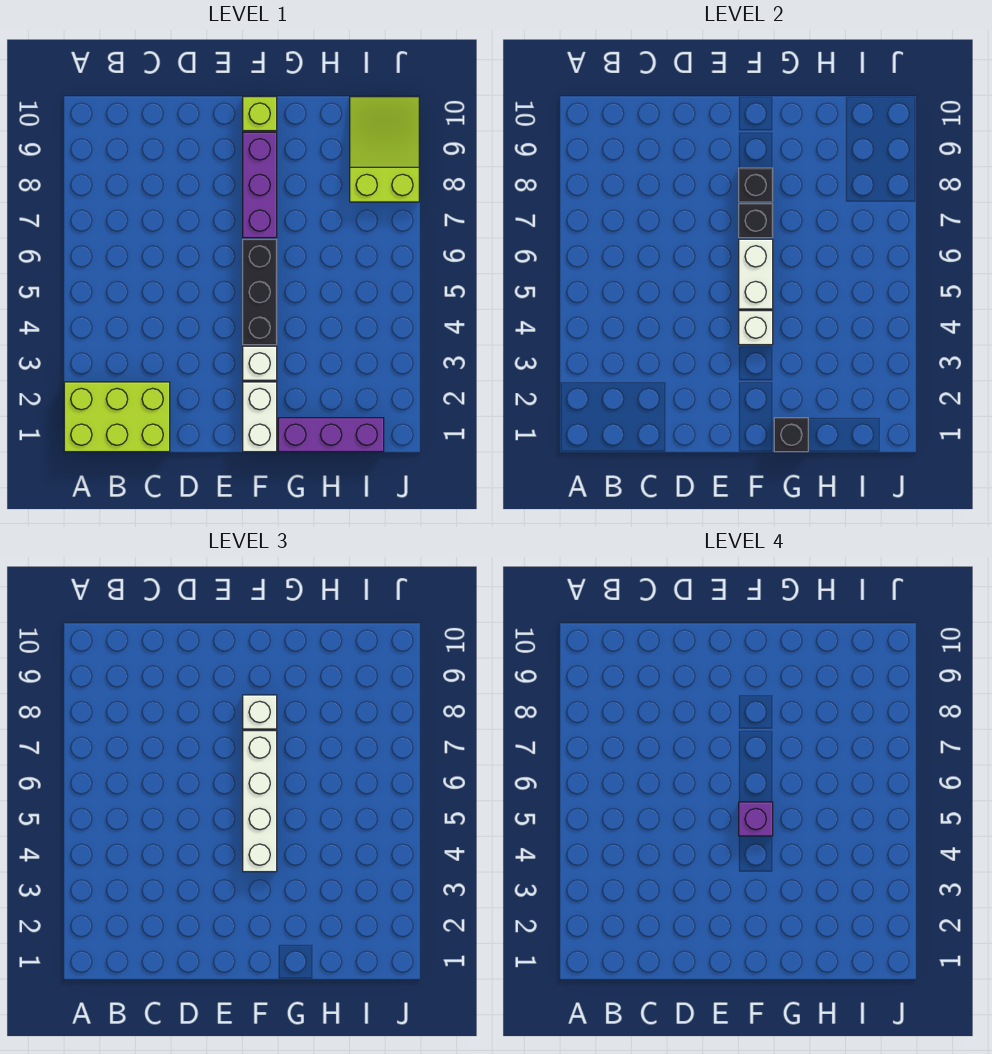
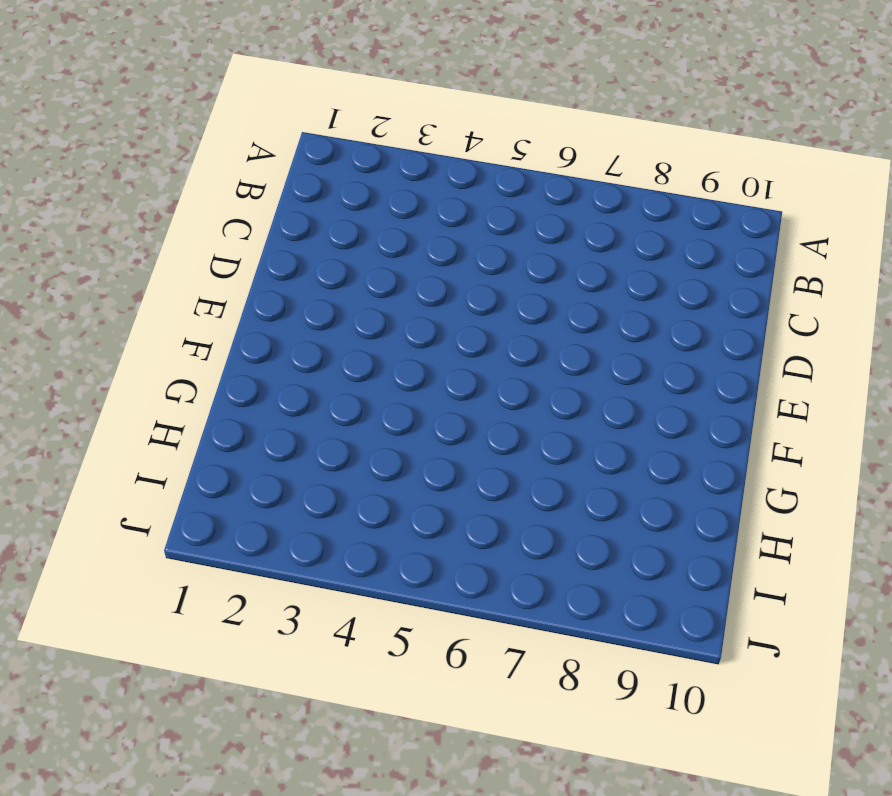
none -> lime brick A1:C2 level 1
none -> white brick F1:F2 level 1
none -> white brick F3 level 1

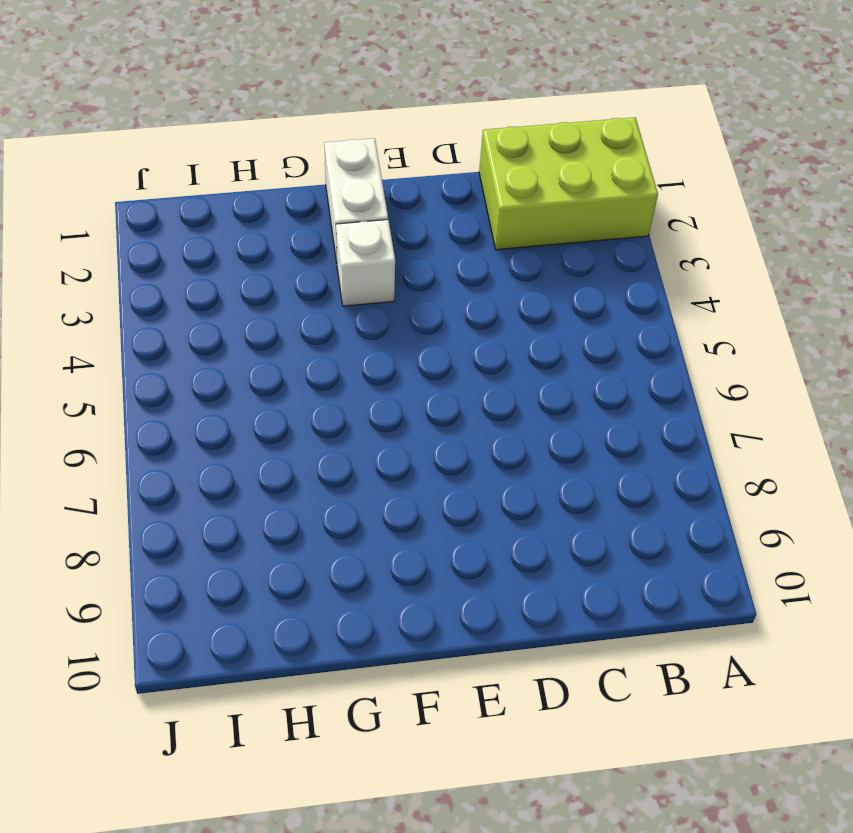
none -> black brick F4:F6 level 1
none -> purple brick F7:F9 level 1
none -> lime brick F10 level 1

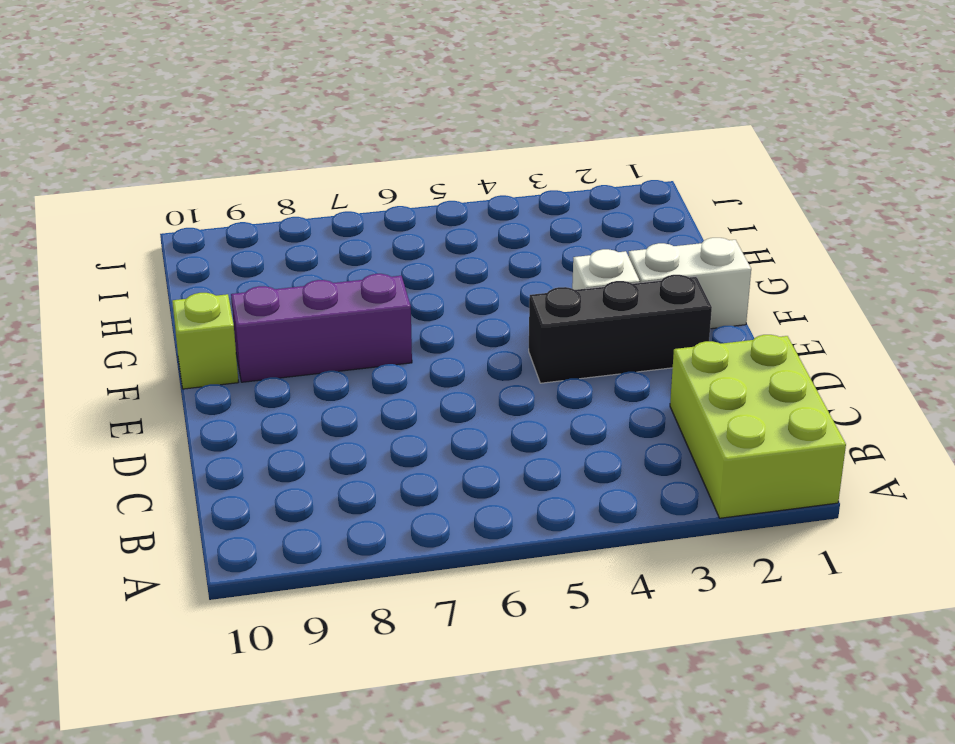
black brick E2:E4 level 1 -> black brick F4:F6 level 1
none -> purple brick G1:I1 level 1
none -> lime slope I8:J10 level 1 top 8
none -> white brick F4 level 2

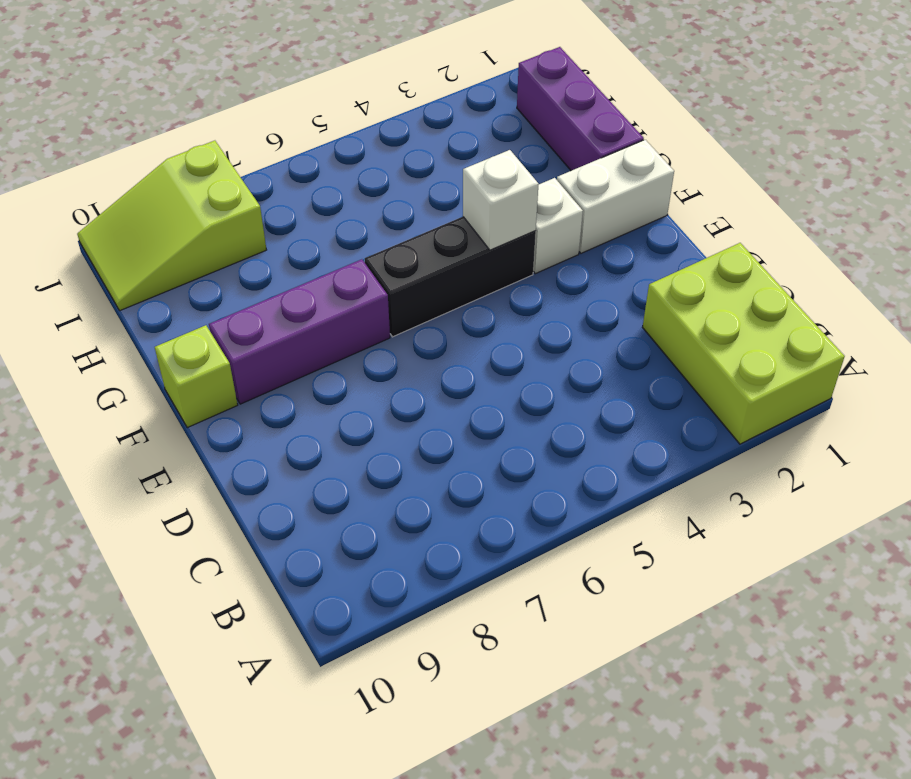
none -> white brick F5:F6 level 2
none -> black brick F7 level 2
none -> black brick F8 level 2

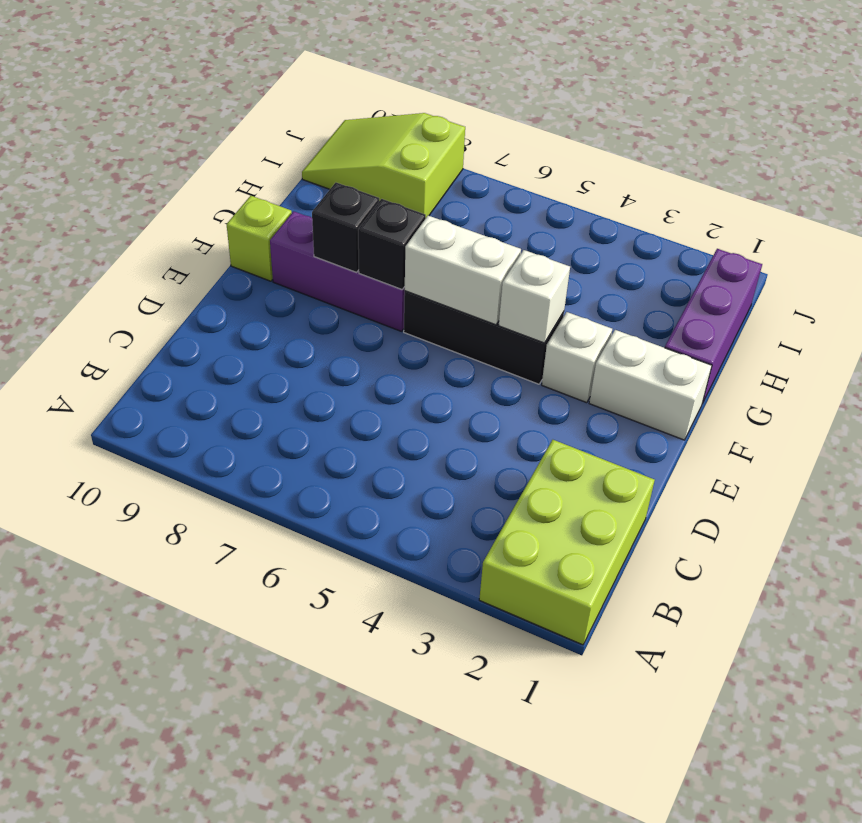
none -> black brick G1 level 2
none -> white brick F4:F7 level 3
none -> white brick F8 level 3

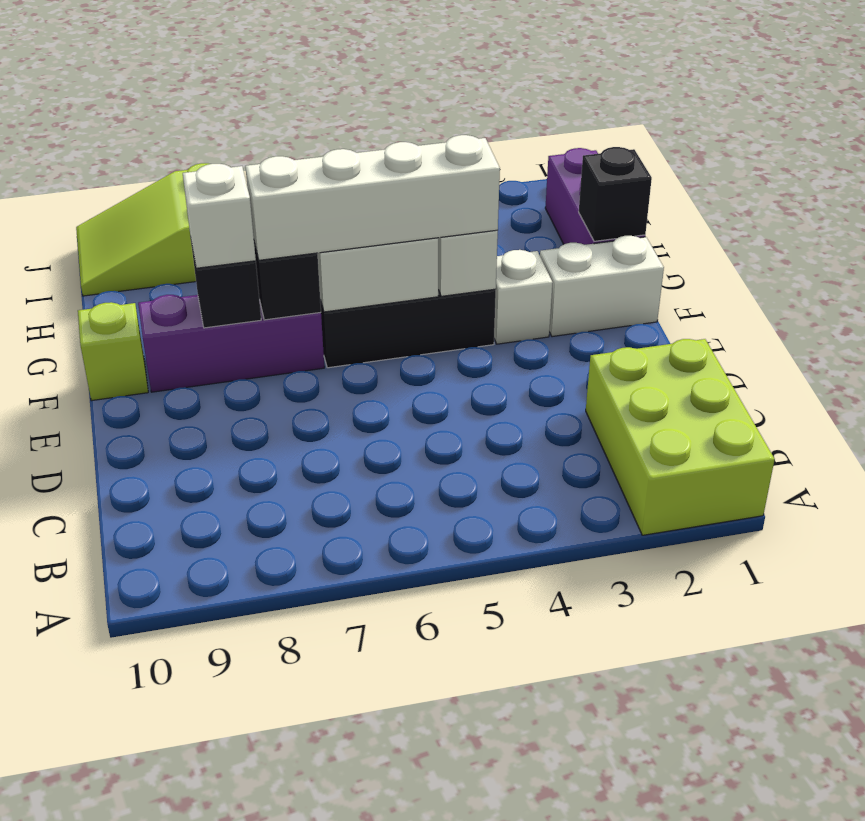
none -> purple brick F5 level 4

